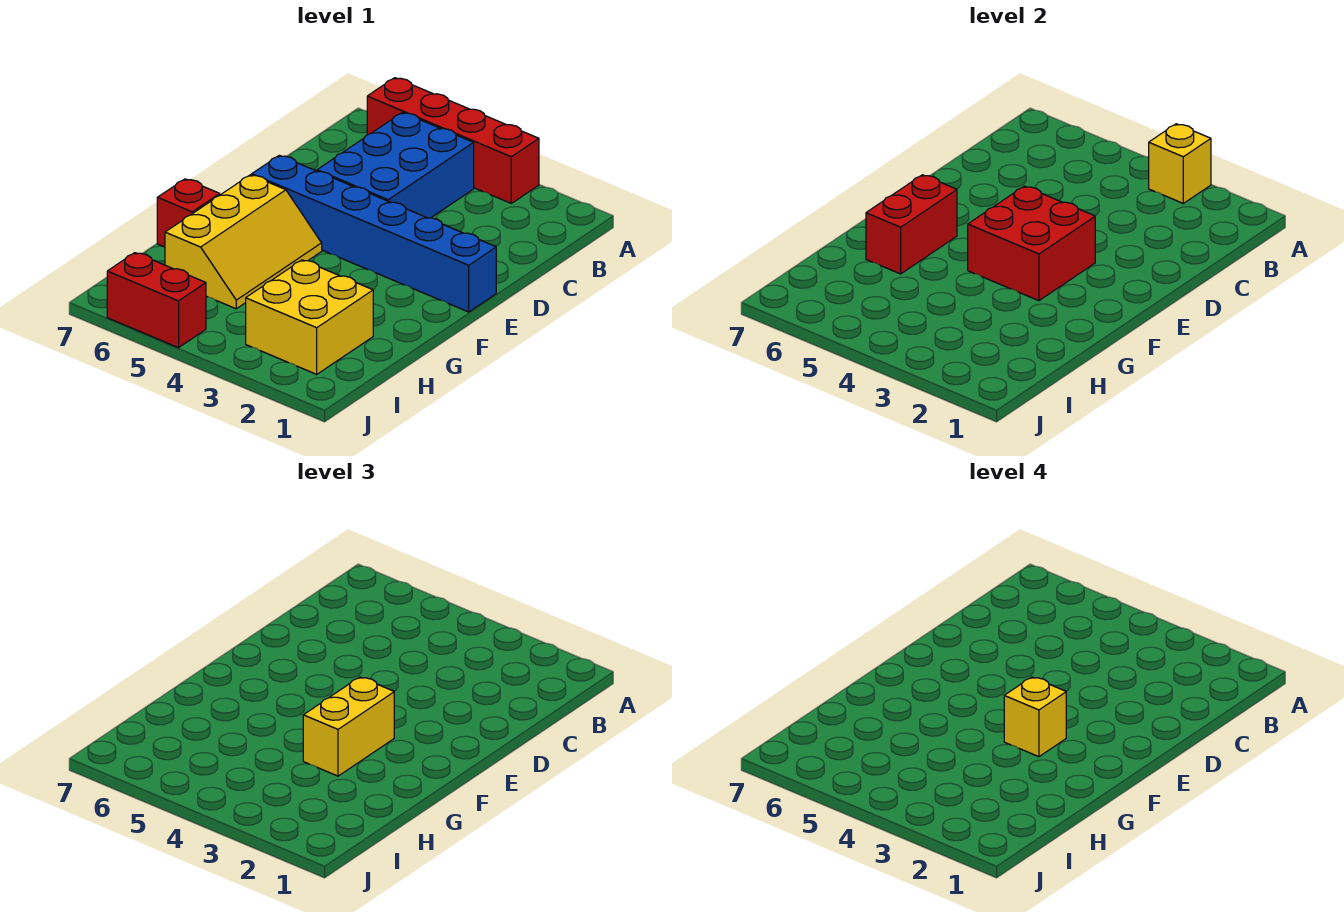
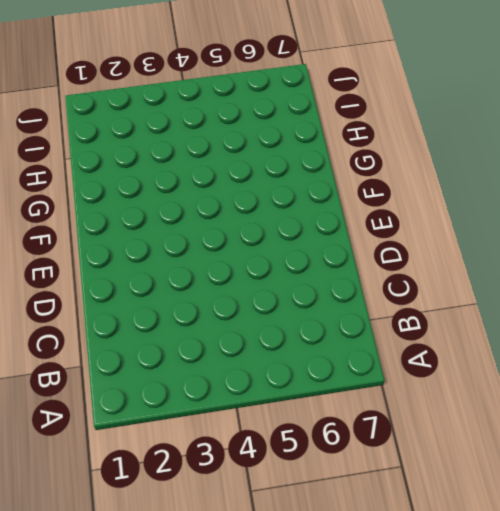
none -> red brick A3:A6 level 1
none -> blue brick B4:D5 level 1
none -> blue brick E1:E6 level 1

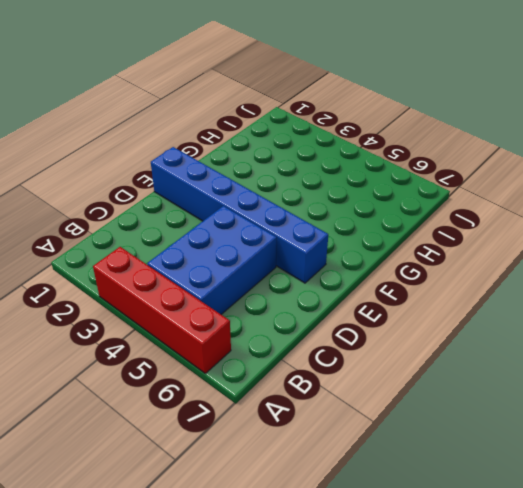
none -> yellow slope F5:H6 level 1 top 6
none -> red brick G7 level 1
none -> yellow brick H2:I3 level 1

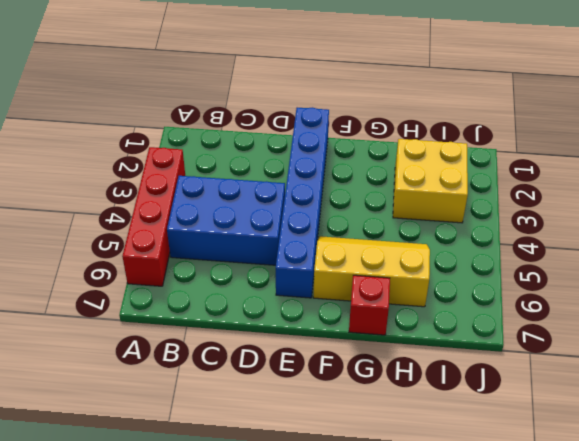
none -> red brick J5:J6 level 1
none -> yellow brick A3 level 2
none -> red brick E3:F4 level 2

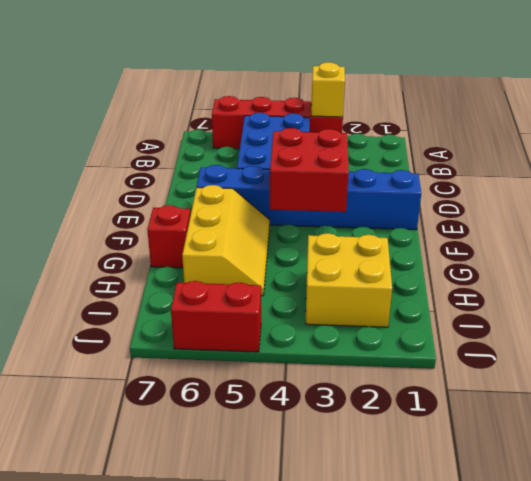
none -> red brick F6:G6 level 2
none -> yellow brick F3:G3 level 3
none -> yellow brick F3 level 4

